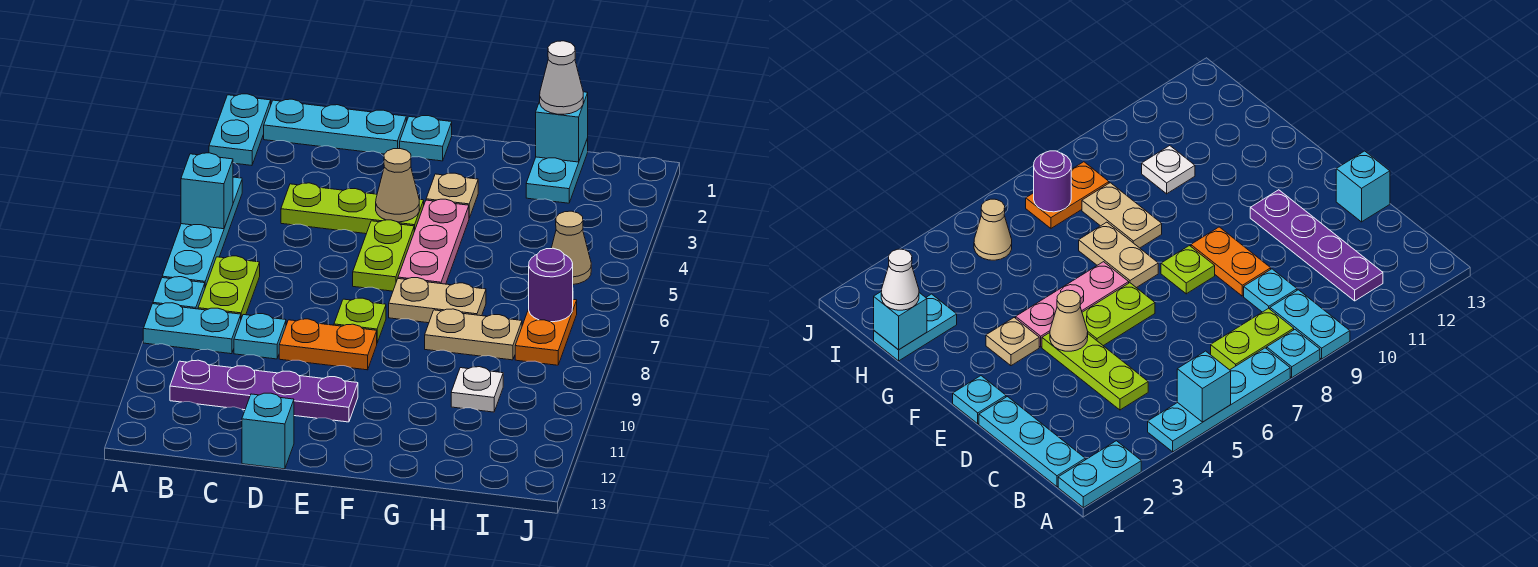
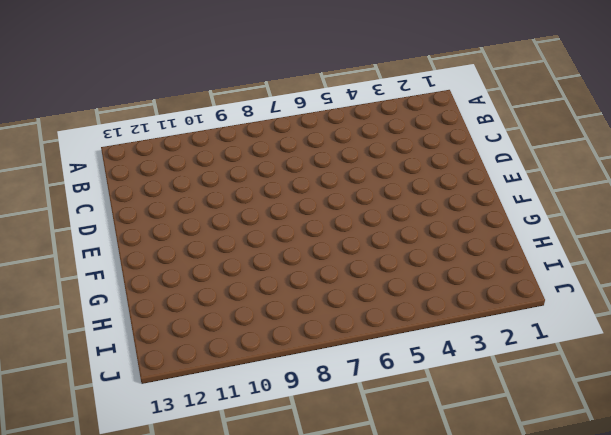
none -> cyan plate A1:A2 level 1
none -> cyan plate A4:A7 level 1
none -> cyan plate A8 level 1

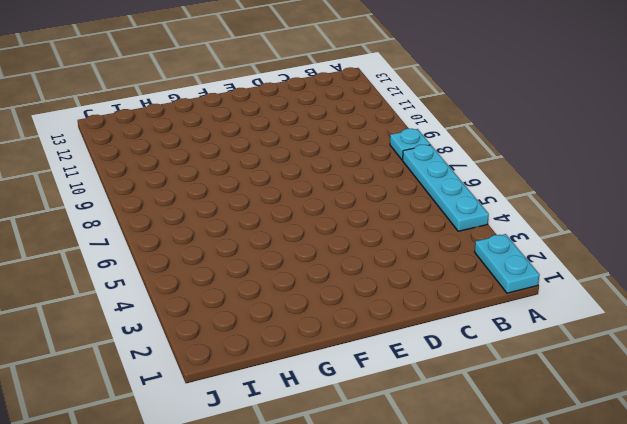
none -> cyan plate A9:B9 level 1
none -> cyan plate B1:D1 level 1
none -> lime plate B7:B8 level 1

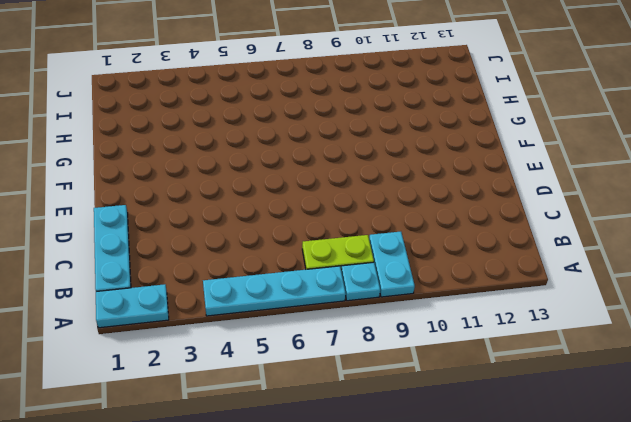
none -> purple plate B11:E11 level 1
none -> lime plate C4:E4 level 1
none -> cyan plate C9 level 1

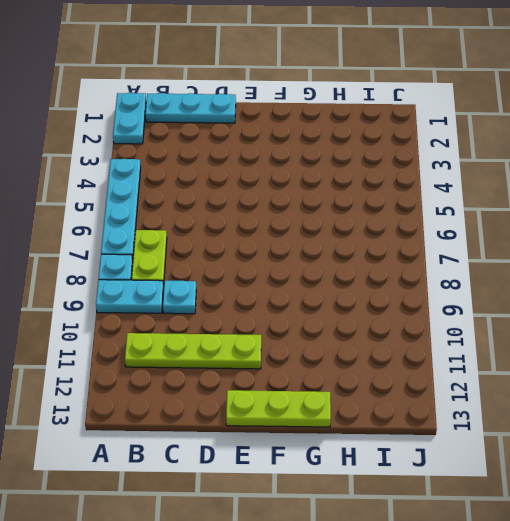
lime plate B11:E11 level 1 -> purple plate B11:E11 level 1
lime plate E13:G13 level 1 -> lime plate C4:E4 level 1
none -> orange plate D9:E9 level 1
none -> cyan brick D13 level 1
none -> cyan plate E1 level 1

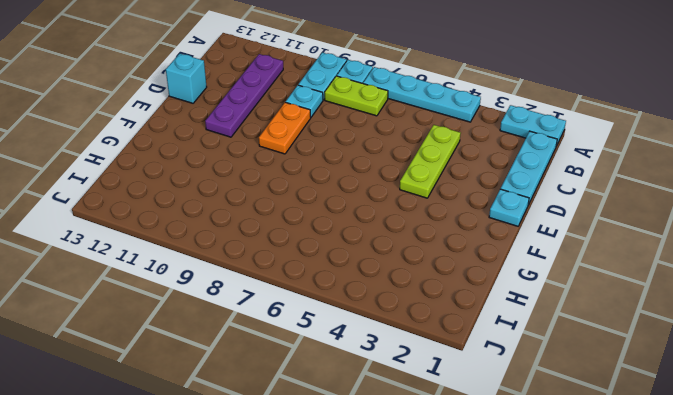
none -> lime plate E5:E6 level 1
none -> lime plate E8 level 1
none -> tan plate F3 level 1

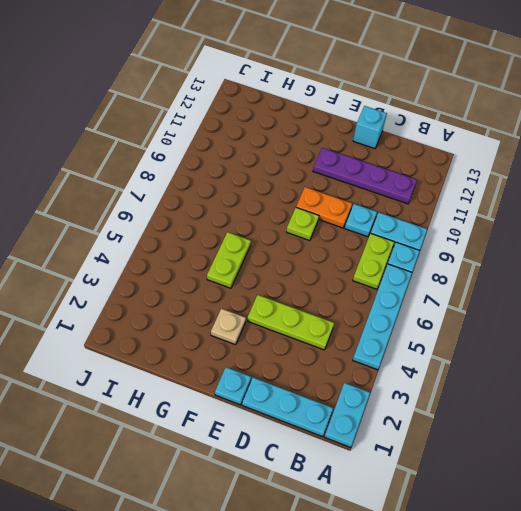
lime plate G5:G6 level 1 -> lime plate E5:E6 level 1
none -> pink plate F4:F6 level 1
none -> tan plate F7:G7 level 1
none -> tan plate G8:H8 level 1

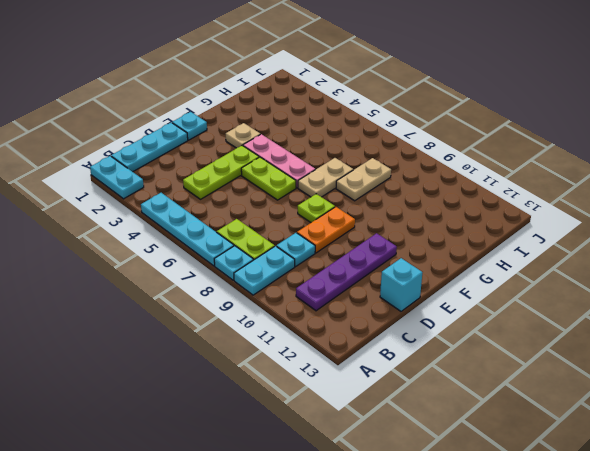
none -> cyan plate H1:H2 level 1
none -> white plate H10 level 1
none -> tan cone I5 level 1

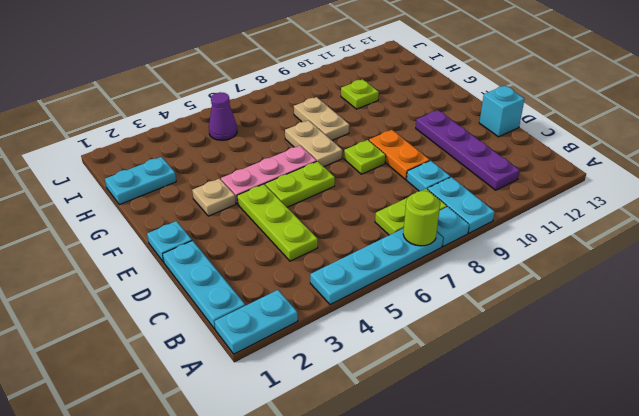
lime round brick A7 level 2 -> none
lime plate H10 level 1 -> white plate H10 level 1
purple cone I5 level 1 -> tan cone I5 level 1
none -> orange plate I7:I8 level 1
none -> cyan brick A5 level 2
none -> tan cone E4 level 2

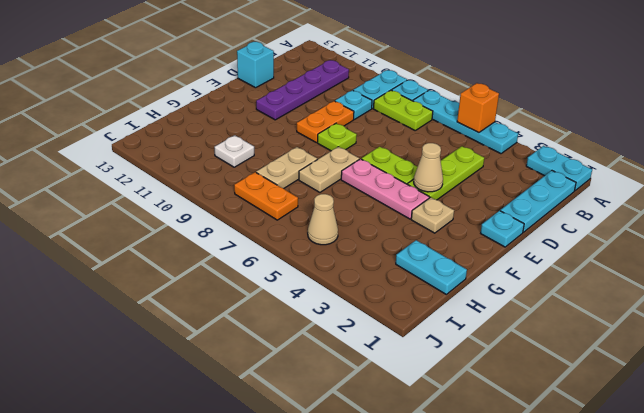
orange brick A5 level 2 -> cyan brick A5 level 2
none -> cyan brick H1 level 2
none -> purple round brick I7 level 2
none -> white cone H1 level 3

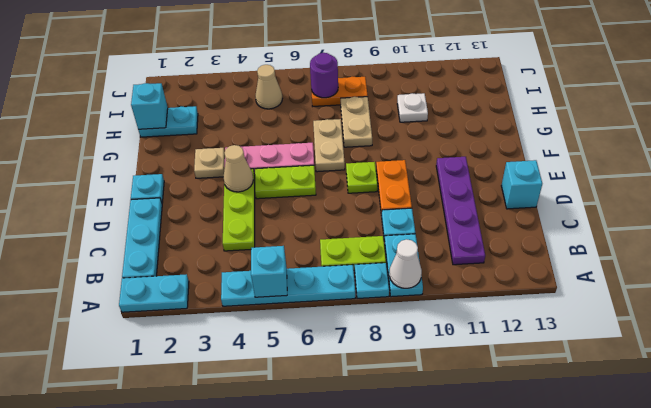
white cone A9 level 2 -> white cone H1 level 3

